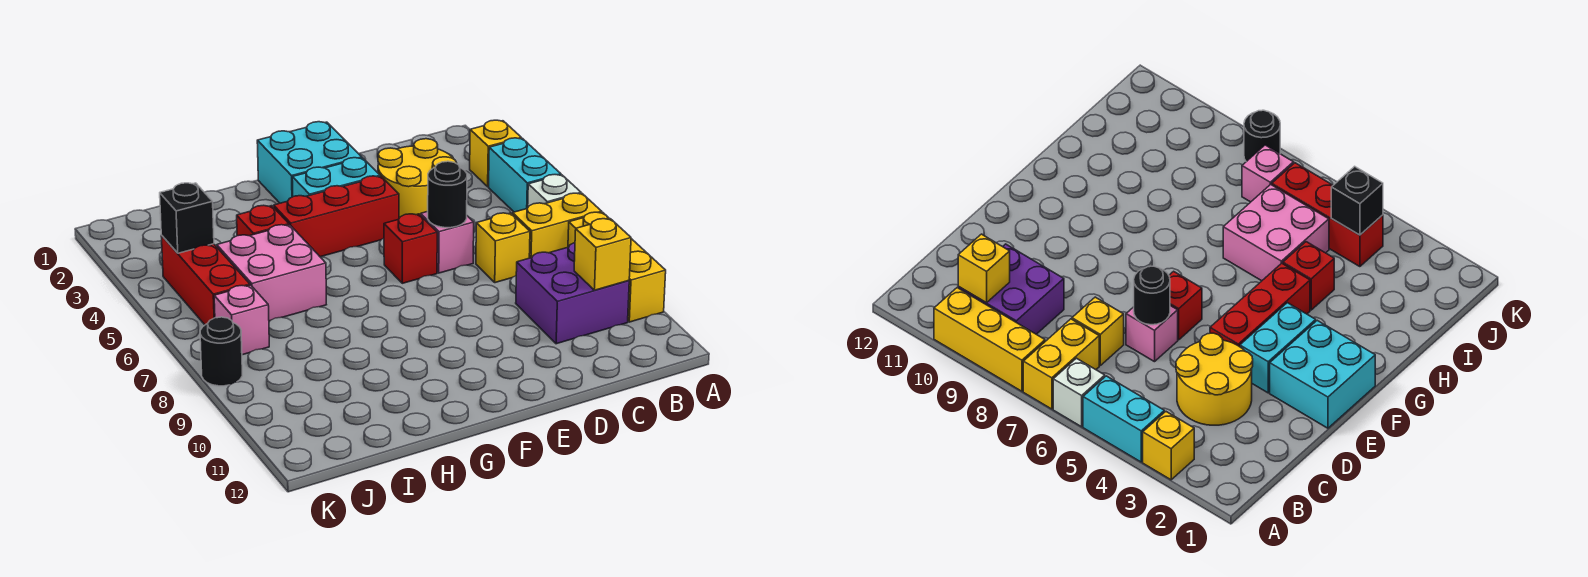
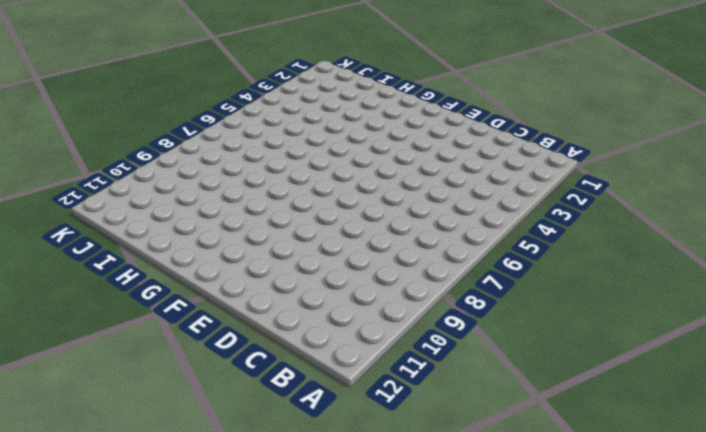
none -> yellow brick A3 level 1
none -> cyan brick A4:A5 level 1
none -> white brick A6 level 1

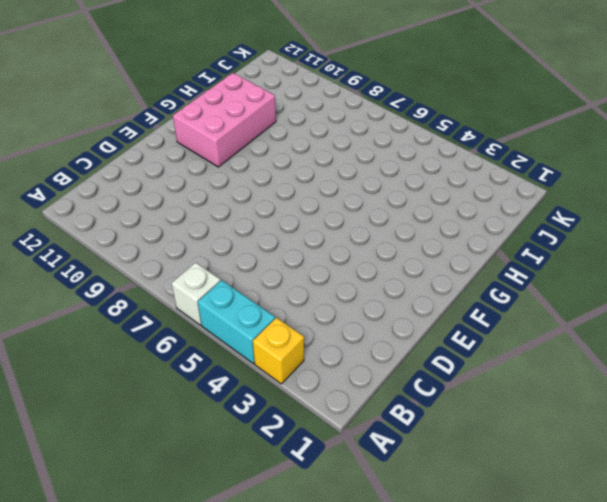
pink brick F10:H11 level 1 -> none
none -> yellow brick A7:B7 level 1
none -> yellow brick A8:A10 level 1
none -> purple brick B9:C10 level 1

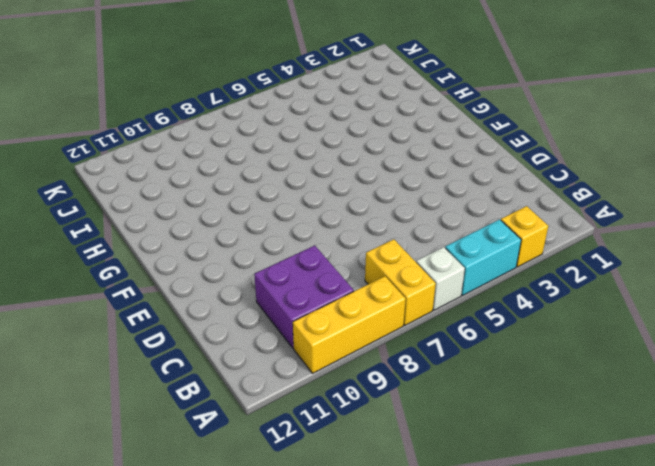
none -> yellow round brick C3:D4 level 1
none -> yellow brick C7 level 1
none -> pink brick D6 level 1

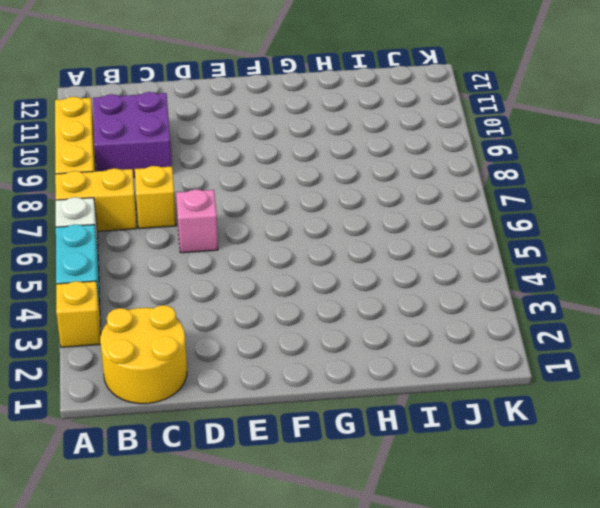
yellow round brick B1:C2 level 1 -> yellow round brick C3:D4 level 1
none -> cyan brick E1:F2 level 1
none -> cyan brick E3:F3 level 1
none -> red brick E4:G4 level 1

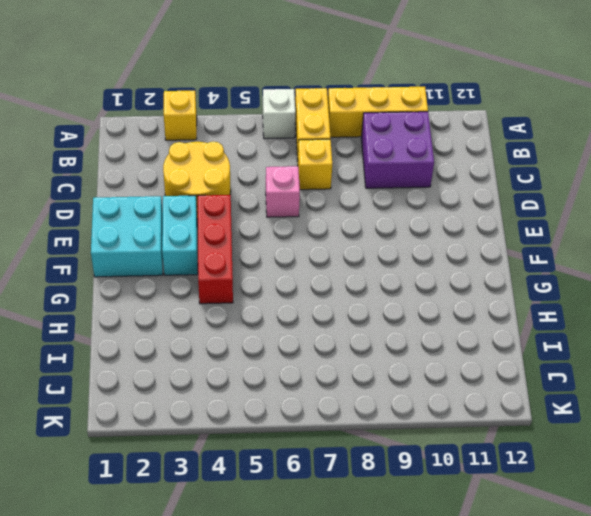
none -> cyan brick A4:A5 level 1
none -> red brick E6 level 1
none -> red brick H4 level 1

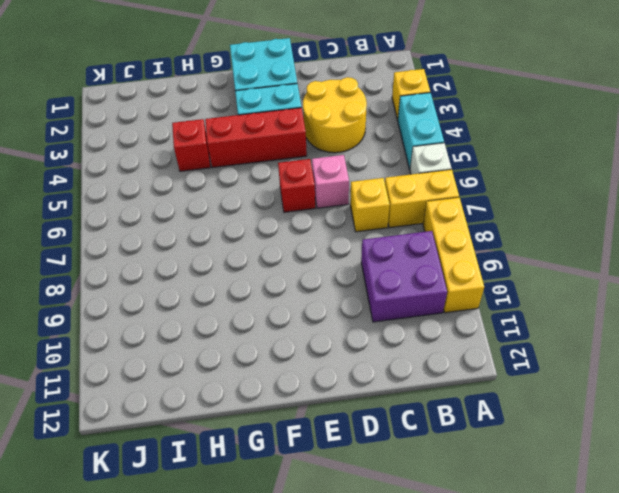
none -> pink brick H5:I6 level 1
none -> red brick J4:J6 level 1
none -> pink brick J7 level 1

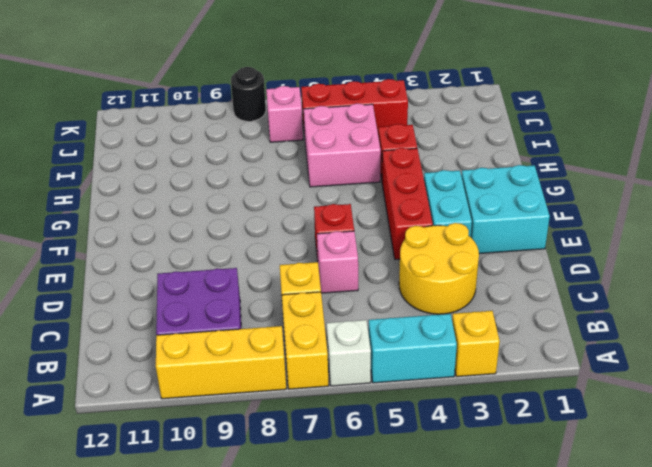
none -> yellow brick B10 level 2
none -> black round brick D6 level 2
none -> black brick J4 level 2

